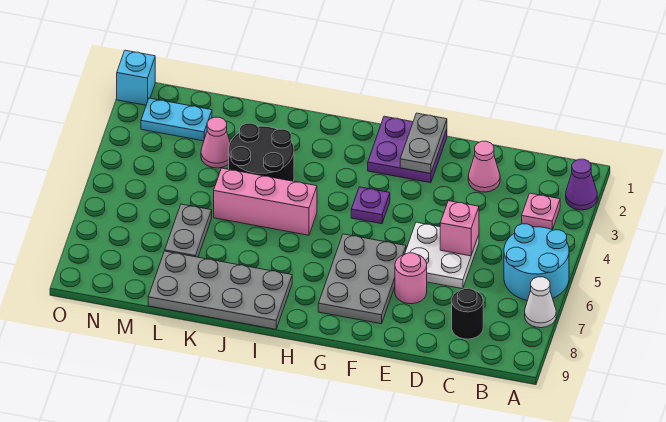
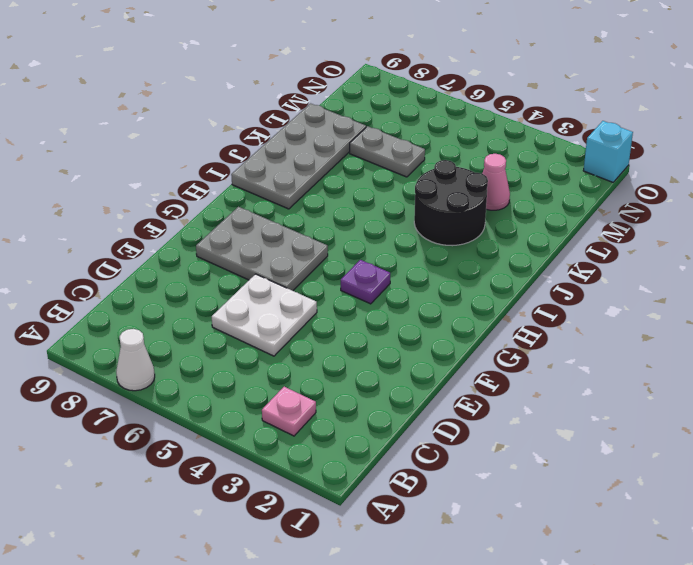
none -> purple cone A2 level 1
none -> cyan round brick A5:B6 level 1
none -> black round brick C8 level 1

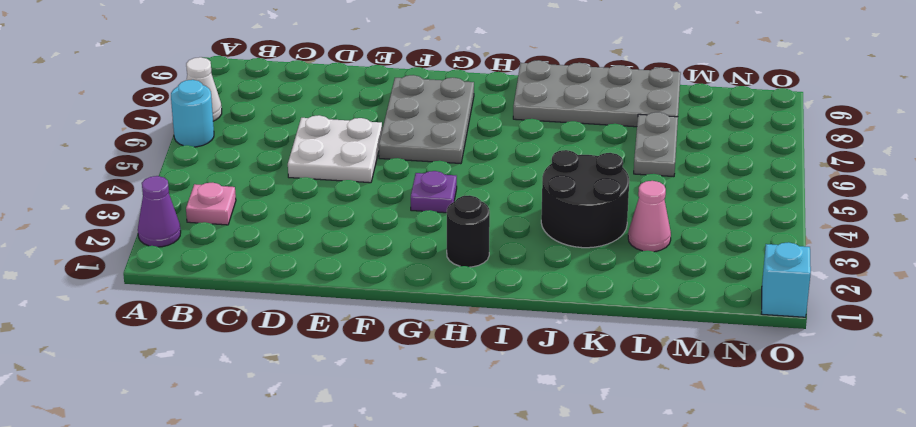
cyan round brick A6 level 1 -> cyan round brick A5:B6 level 1
black round brick H2 level 1 -> black round brick C8 level 1
none -> pink cone D2 level 1
none -> pink round brick E7 level 1
none -> purple plate F1:G2 level 1

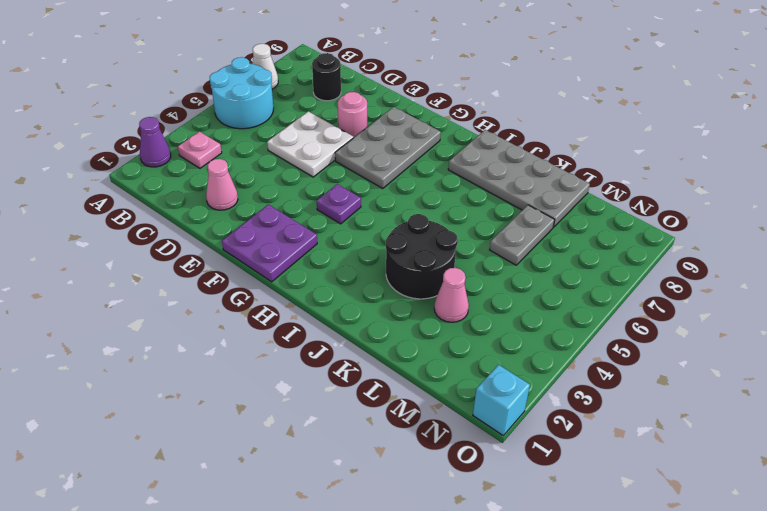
none -> pink brick I5:K5 level 1
none -> cyan plate M2:N2 level 1
none -> pink brick D5 level 2

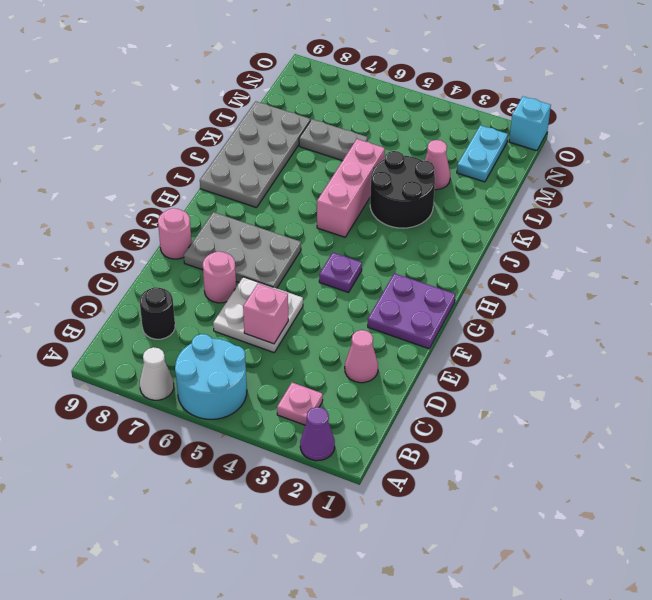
pink round brick F9 level 1 -> none
none -> grey plate F1:F2 level 2

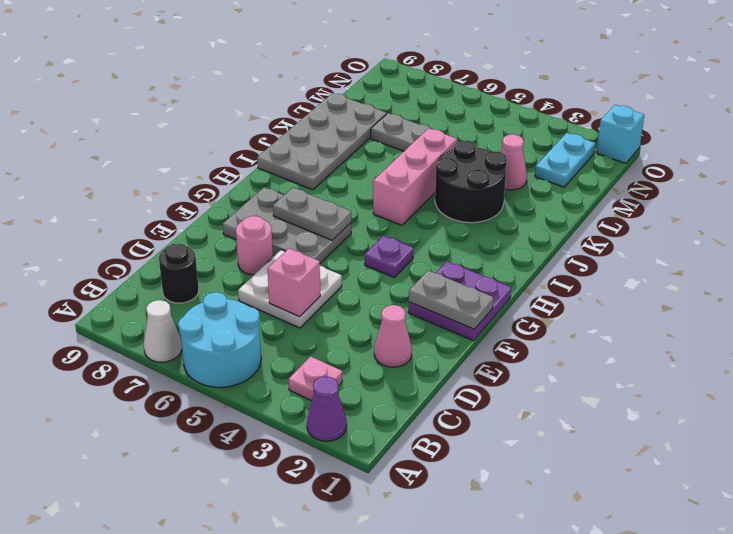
grey plate G6:G7 level 2 -> none

